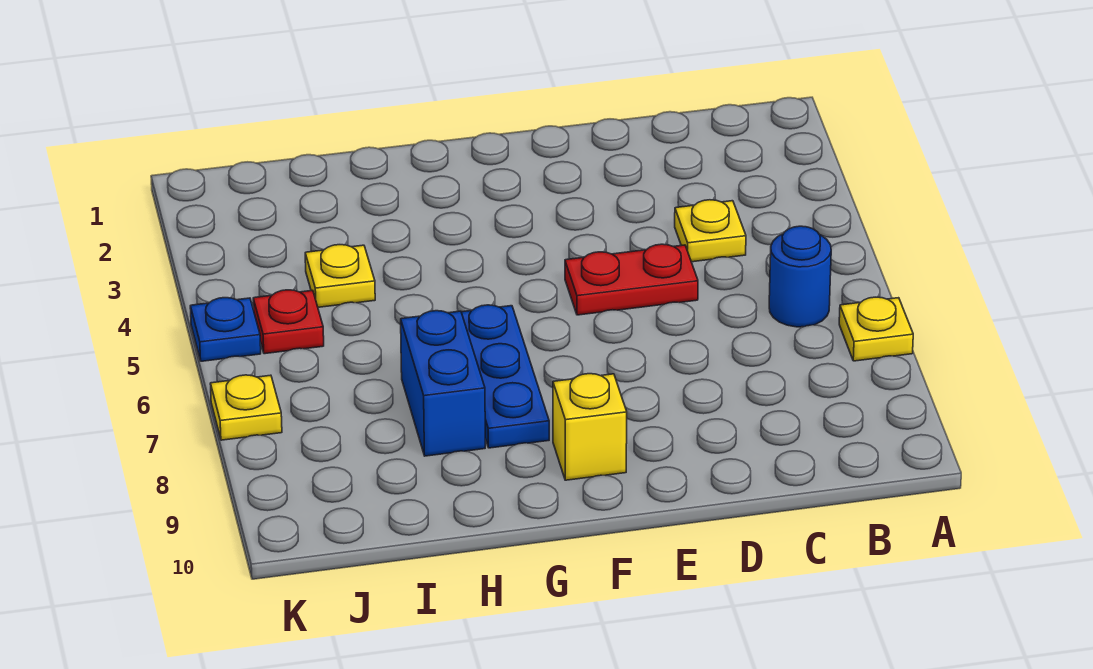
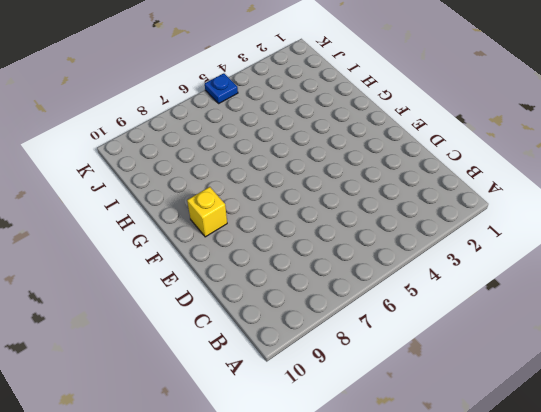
none -> yellow plate A7 level 1
none -> blue round brick B6 level 1

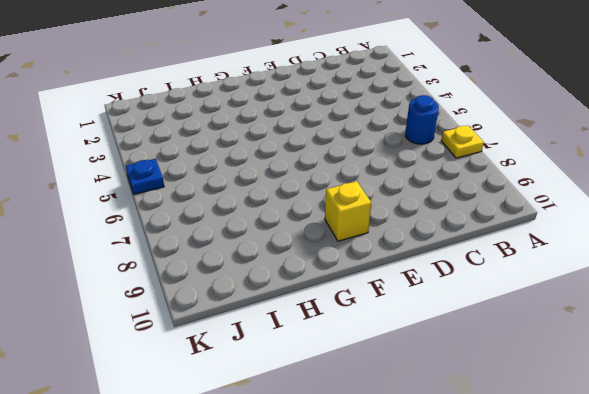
none -> yellow plate C4 level 1
none -> red plate D5:E5 level 1

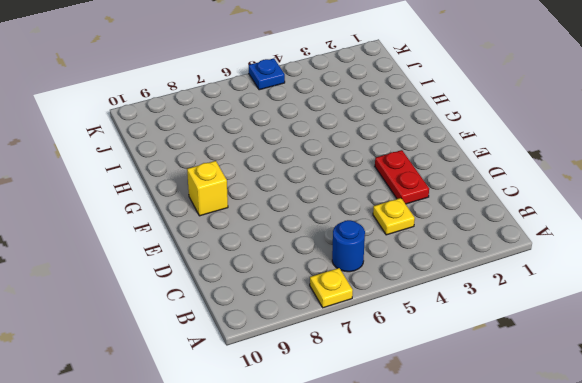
red plate D3:E3 level 1 -> red plate D5:E5 level 1
none -> blue plate G6:G8 level 1
none -> blue brick H7:H8 level 1

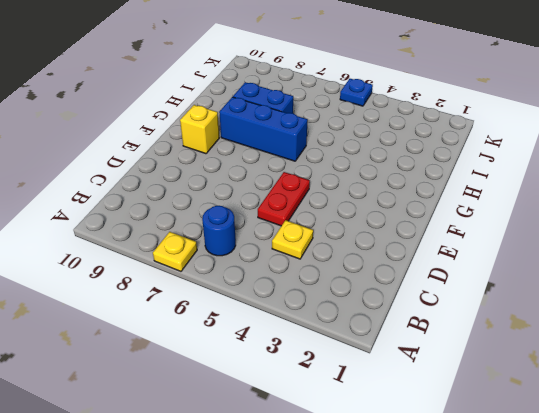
blue brick G6:G8 level 1 -> blue plate G6:G8 level 1
none -> yellow plate I4 level 1
none -> red plate J5 level 1

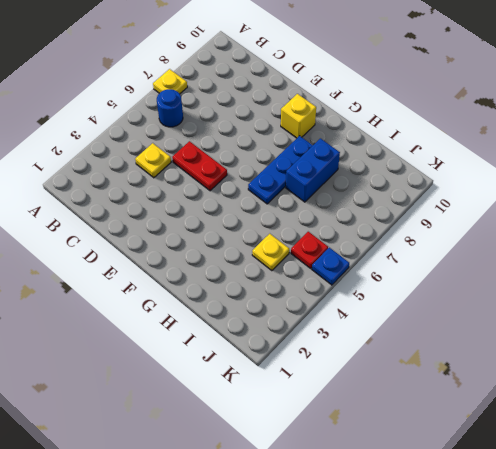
none -> yellow plate K7 level 1

